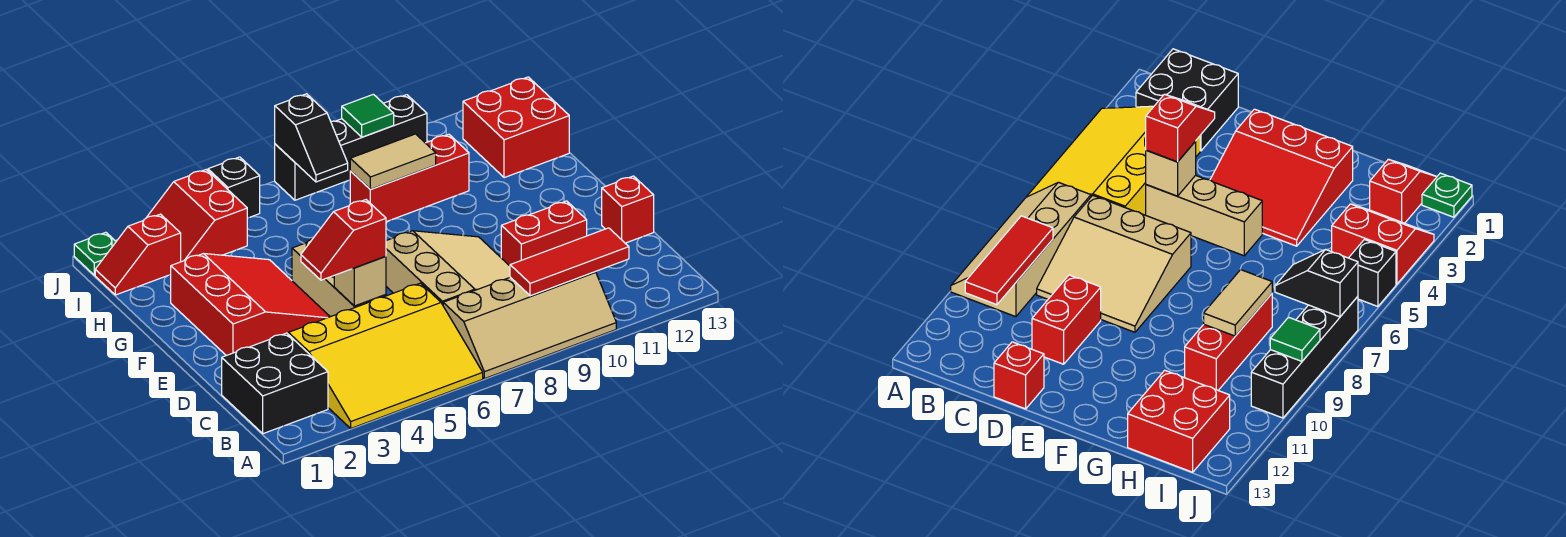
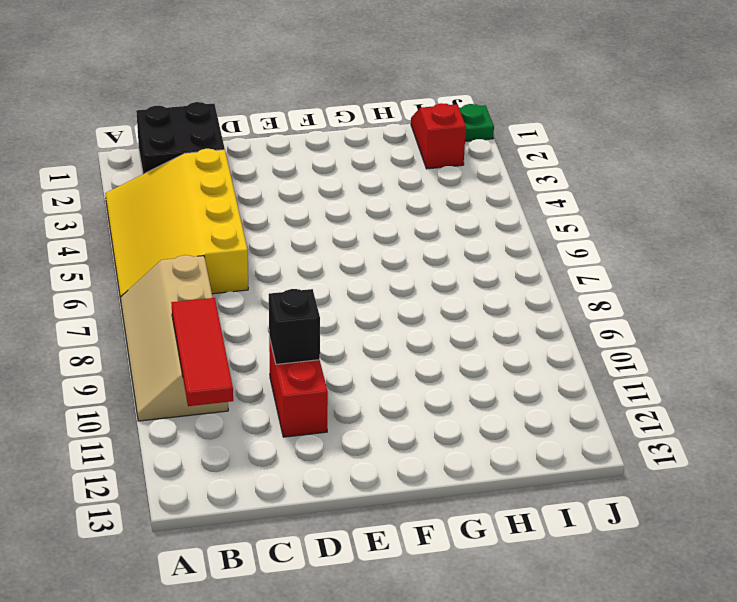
black brick D10 level 2 -> black brick J5 level 1
none -> tan slope C7:E9 level 1 top 7
none -> tan brick D5:F5 level 1
none -> red brick D13 level 1

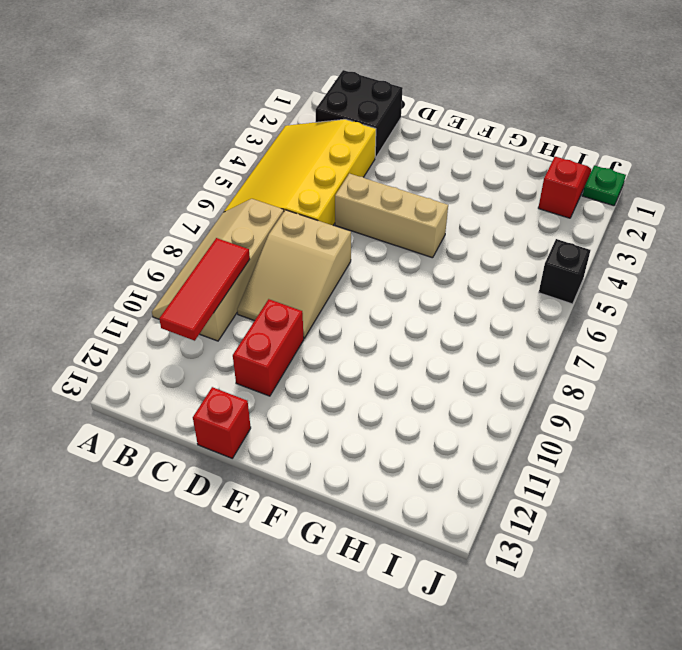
tan slope C7:D9 level 1 top 7 -> tan slope C7:E9 level 1 top 7
none -> red slope E2:G4 level 1 top 2
none -> red brick H8:H10 level 1
none -> red brick H12:I13 level 1

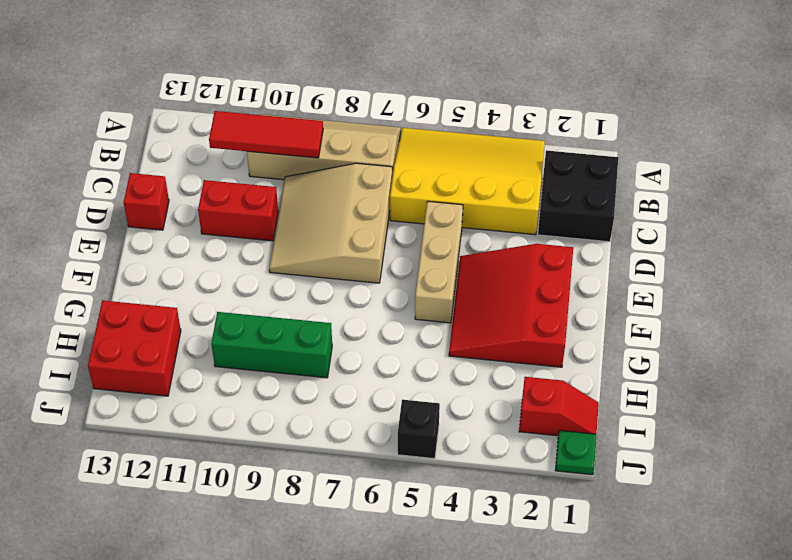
green brick H8:H10 level 1 -> red brick H8:H10 level 1
none -> red slope I3:J4 level 1 top 4
none -> black brick J7:J10 level 1
none -> tan brick D5 level 2

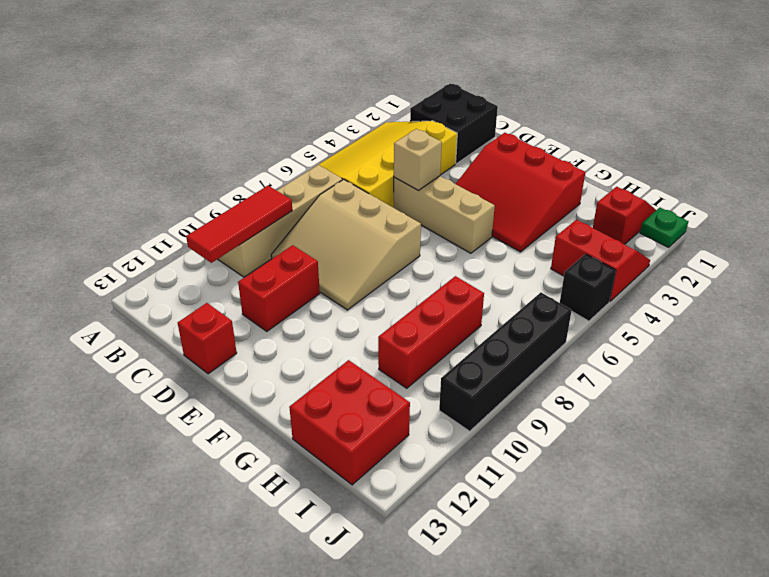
none -> tan tile H8:H9 level 2
none -> black slope I7:J7 level 2 top J
none -> green tile J9 level 2

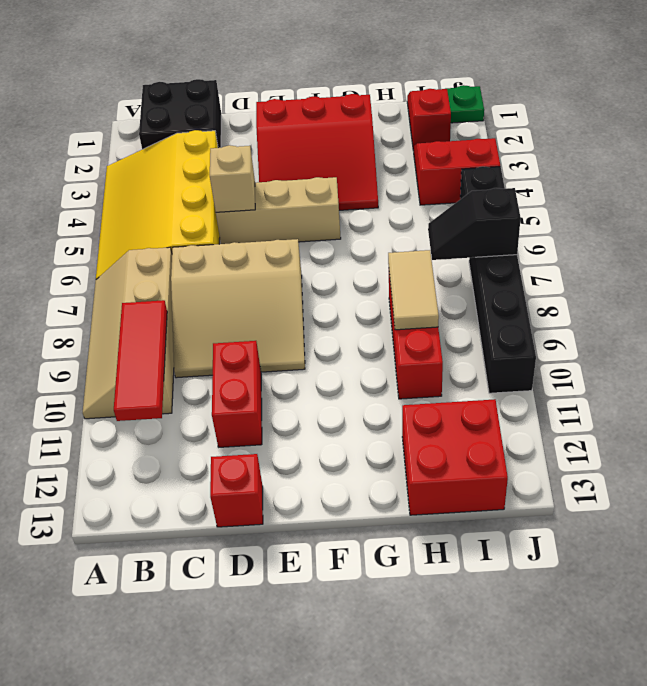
none -> green tile J9 level 2
none -> red slope D4:D5 level 3 top 5

